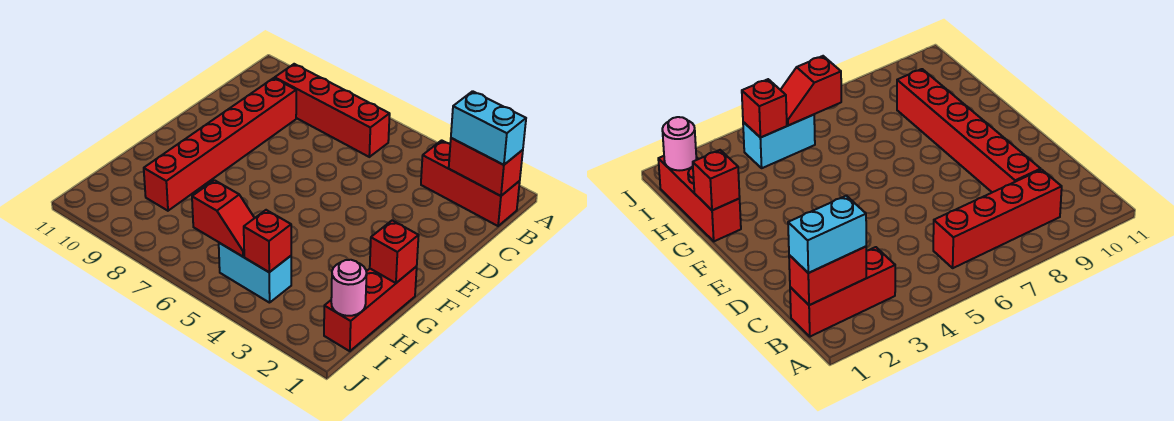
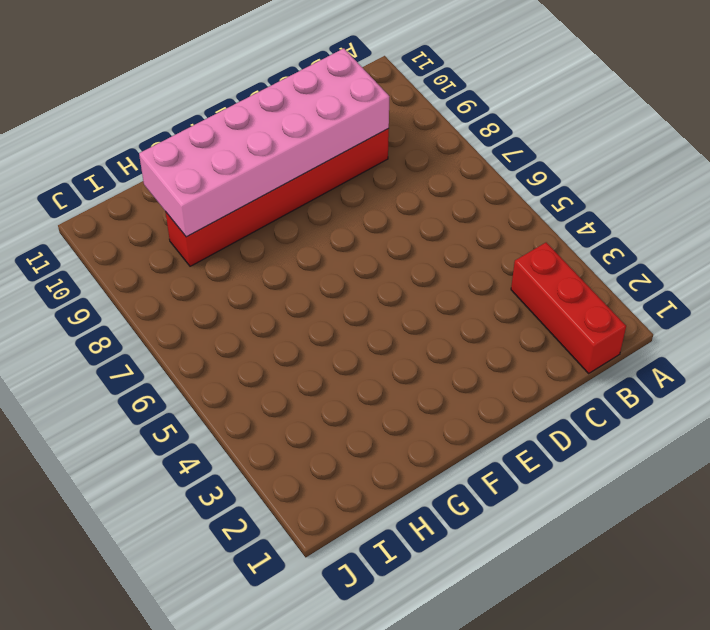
pink brick C9:H10 level 2 -> none
none -> red brick B6:B9 level 1
none -> red brick G1:I1 level 1

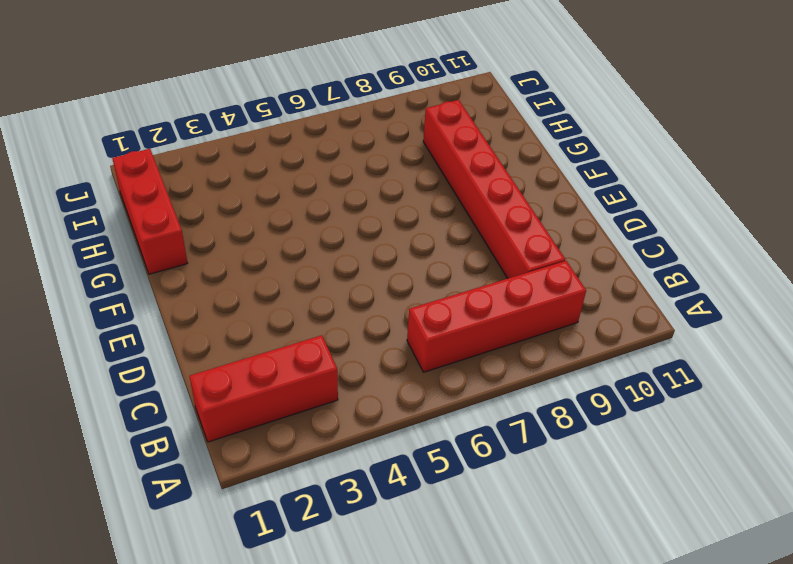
none -> cyan brick I4:I5 level 1
none -> red brick B1:B2 level 2

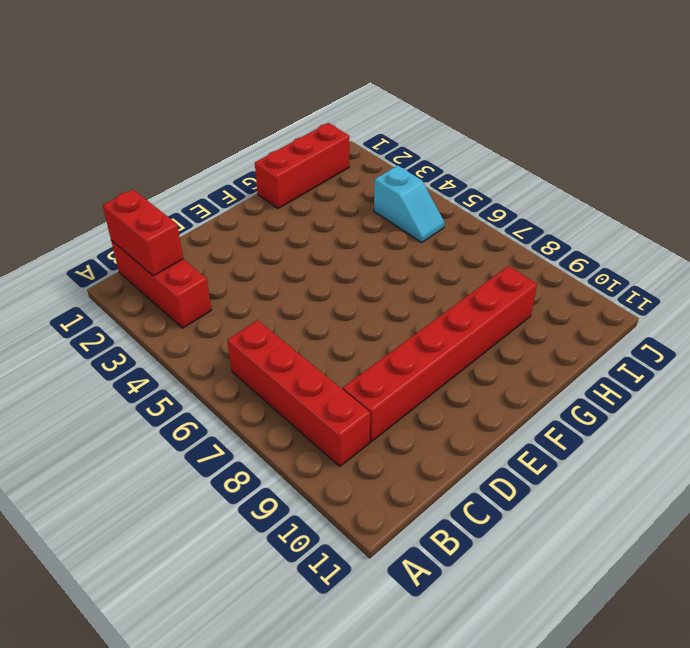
cyan slope I4:I5 level 1 top 4 -> cyan brick I4:I5 level 1
none -> red brick G1 level 2
none -> pink round brick I1 level 2

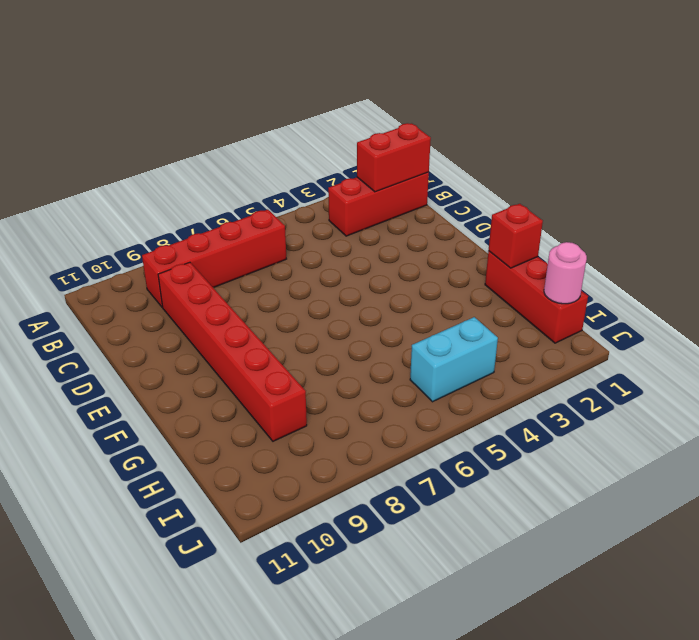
none -> red brick I4 level 2
none -> red slope I5:I6 level 2 top 6

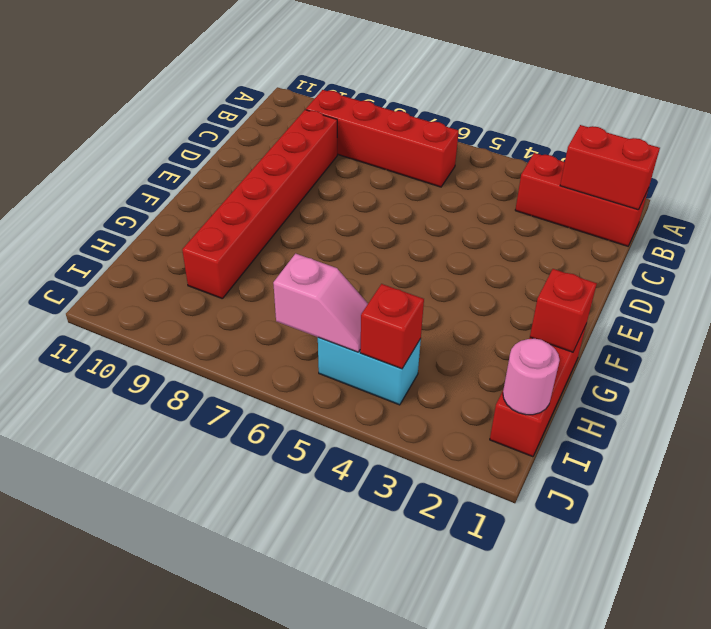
pink slope I5:I6 level 2 top 6 -> red slope I5:I6 level 2 top 6
none -> cyan brick B1:B2 level 3

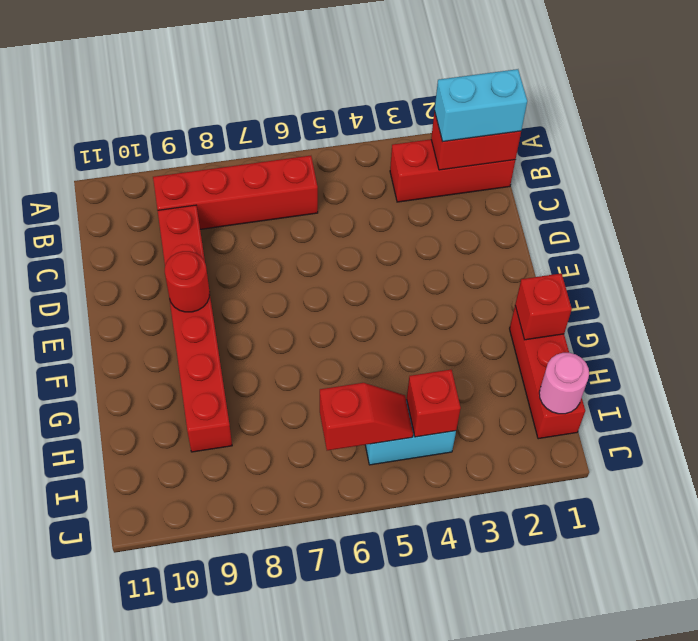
red round brick E9 level 2 -> none

